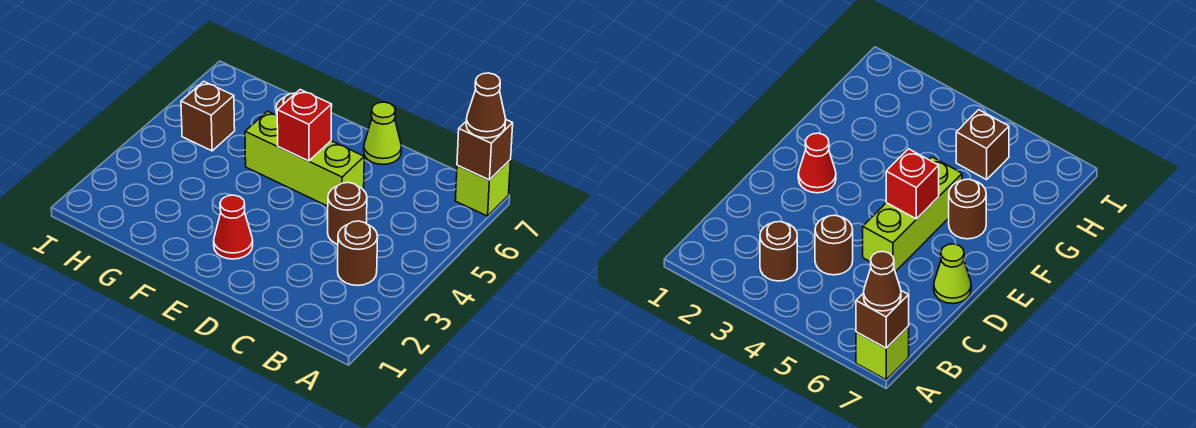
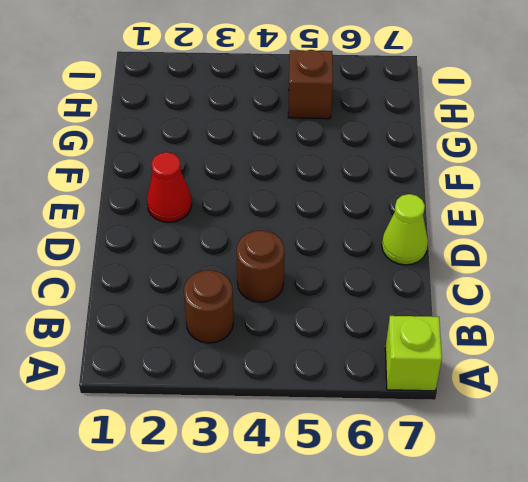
none -> lime brick D5:F5 level 1
none -> brown round brick F6 level 1

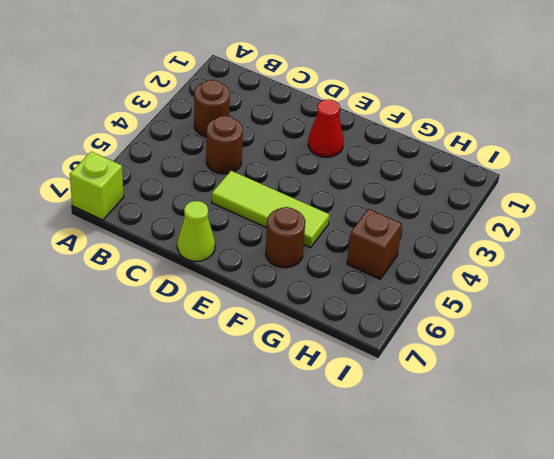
lime tile D5:F5 level 1 -> lime brick D5:F5 level 1
none -> brown brick A7 level 2
none -> red brick E5 level 2

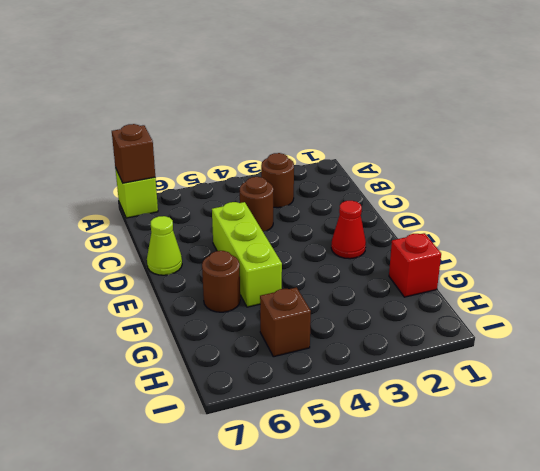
red brick G1 level 1 -> red brick E5 level 2
none -> brown cone A7 level 3

